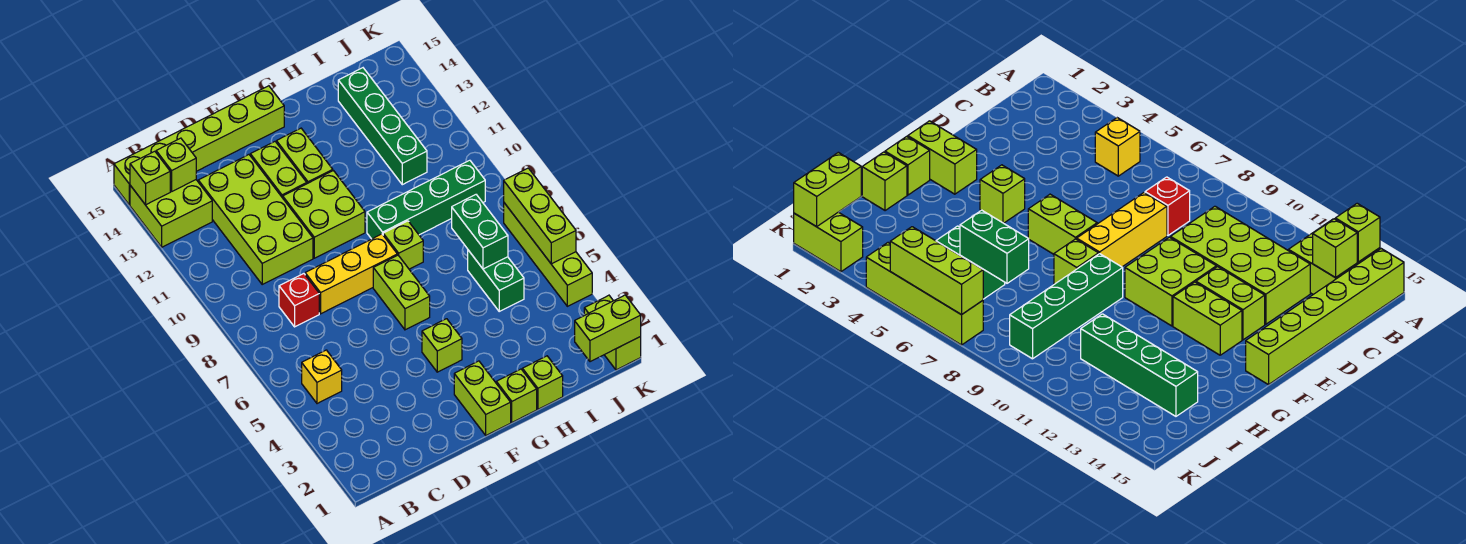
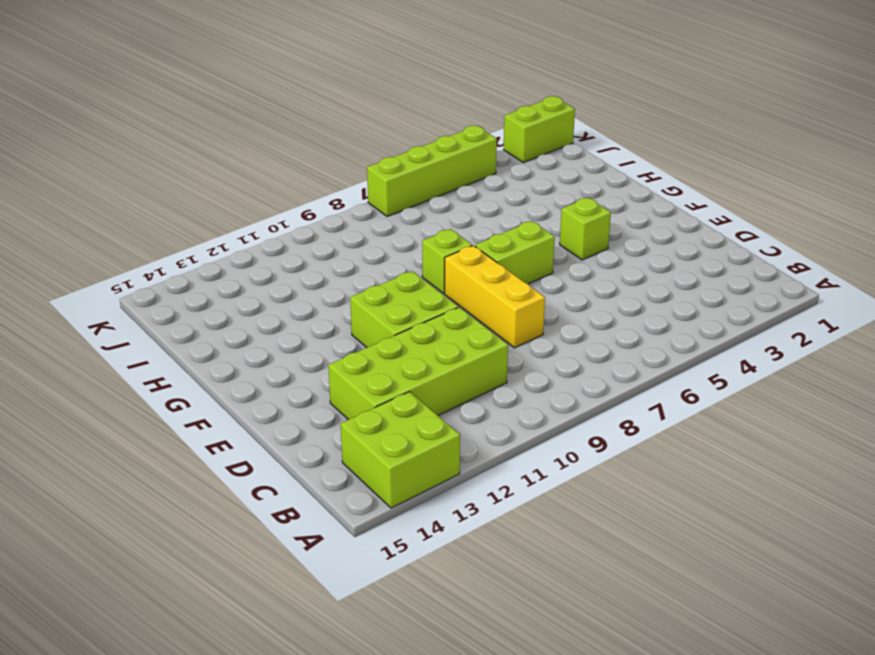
none -> lime brick A15:F15 level 1
none -> yellow brick B5 level 1
none -> red brick C8 level 1

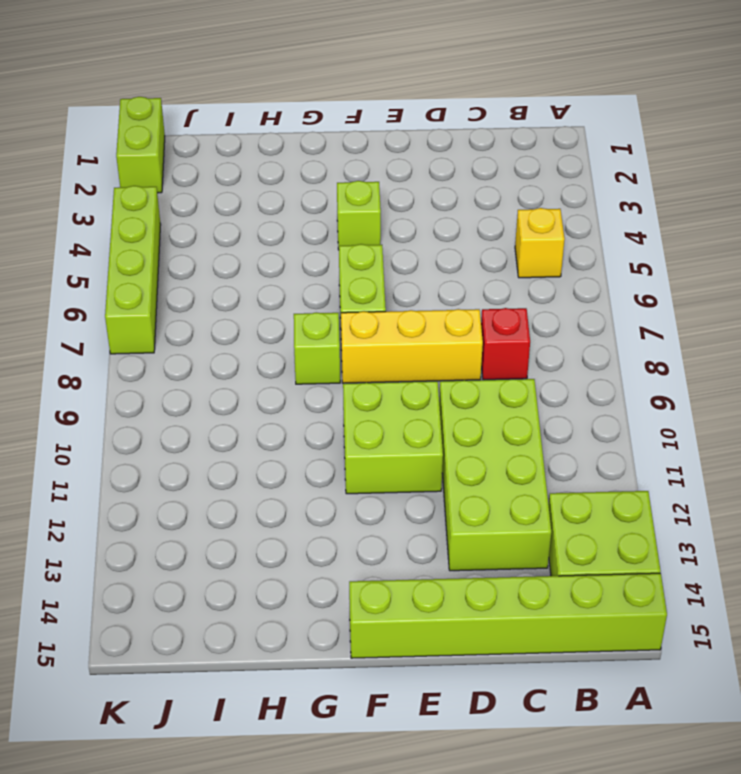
none -> lime brick E12:E13 level 1
none -> lime brick F1:F2 level 1
none -> lime brick F12:F13 level 1

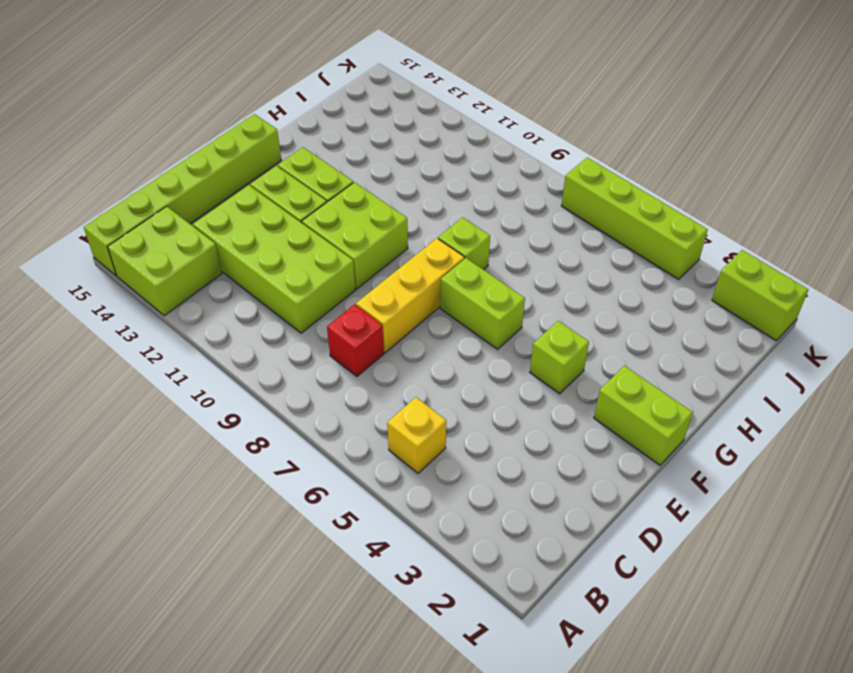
none -> lime brick G1 level 1
none -> green brick G9:J9 level 1
none -> lime brick H1 level 1

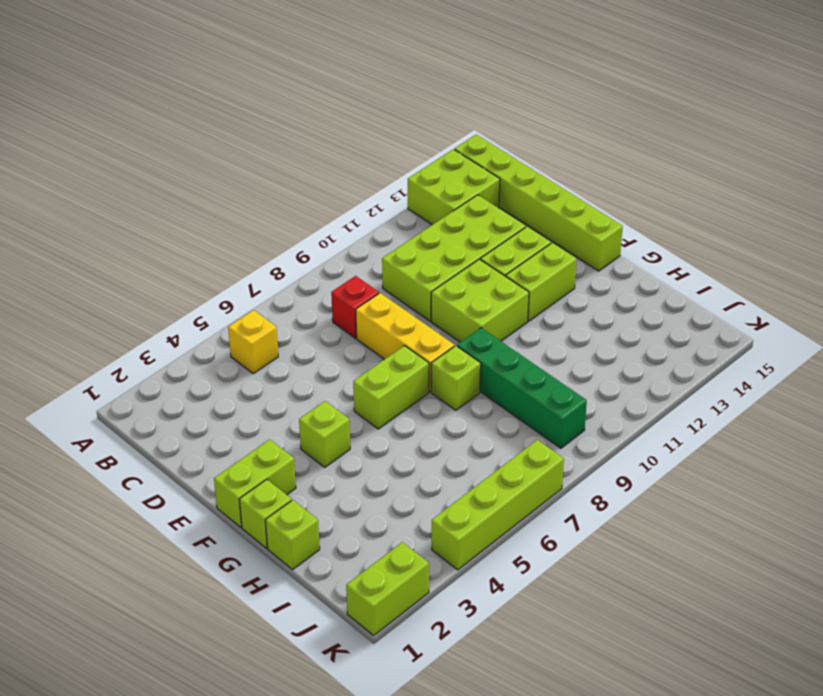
none -> green brick I5:I6 level 1
none -> green brick I11:I14 level 1
none -> lime brick A14 level 2

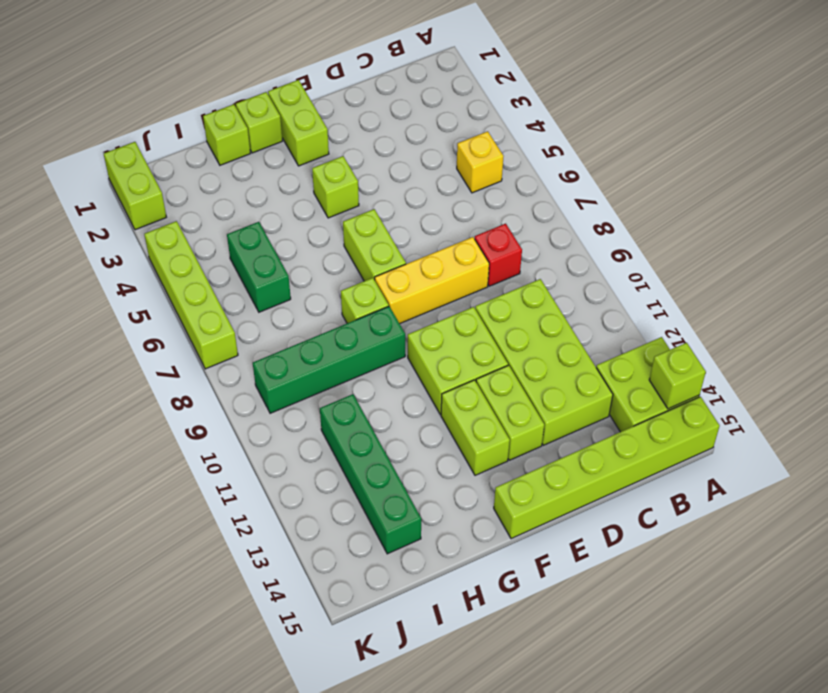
none -> lime brick B14 level 2
none -> green brick I6:I7 level 2
none -> lime brick J1:K1 level 2

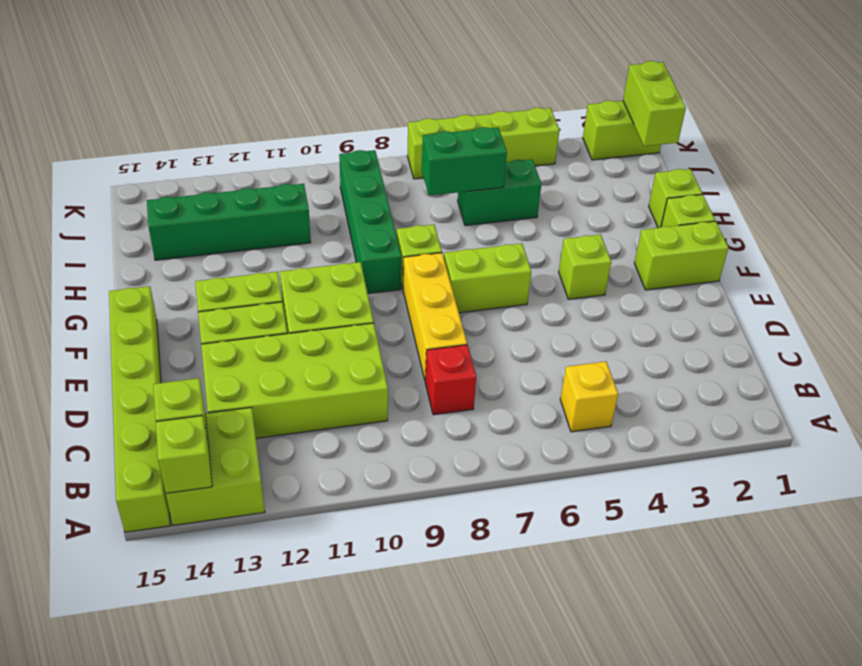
none -> lime brick K5:K7 level 2

